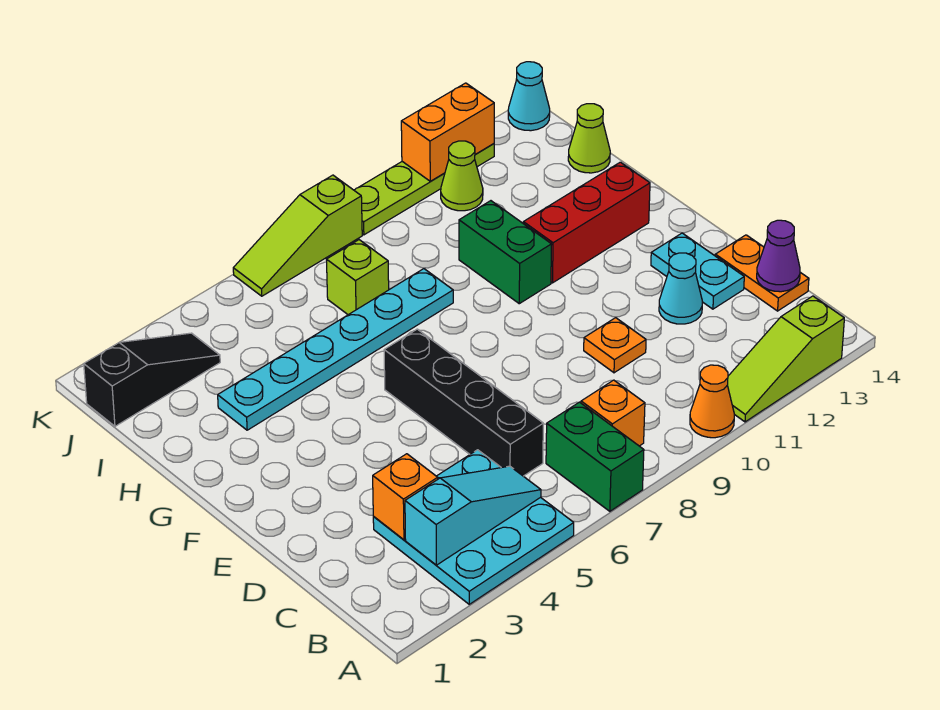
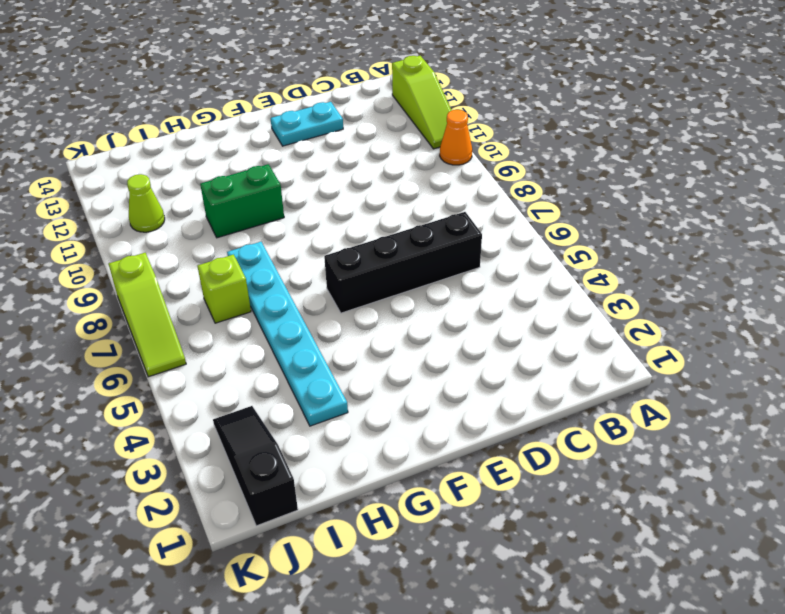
none -> cyan plate A3:C5 level 1
none -> green brick A7:B7 level 1
none -> orange brick B8 level 1

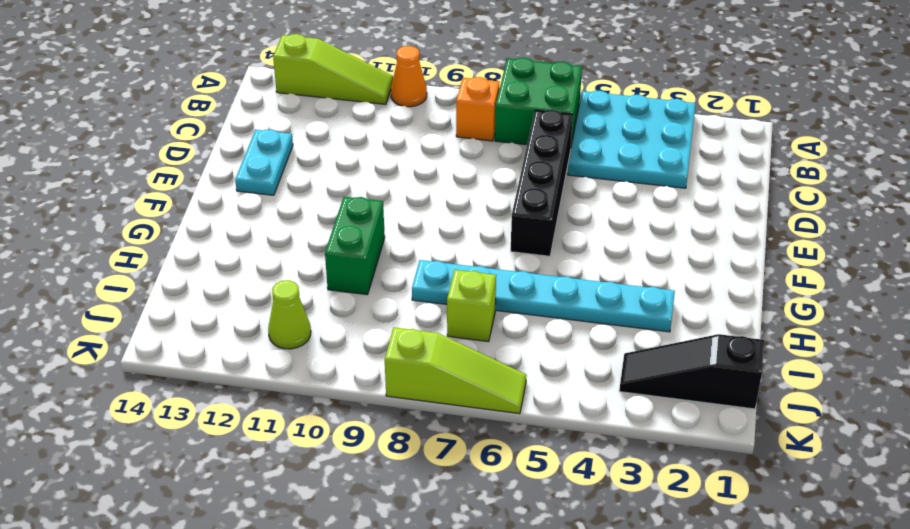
green brick A6:B7 level 1 -> green brick A7:B7 level 1
none -> orange plate C14:D14 level 1
none -> orange plate D10 level 1
none -> cyan cone D12 level 1

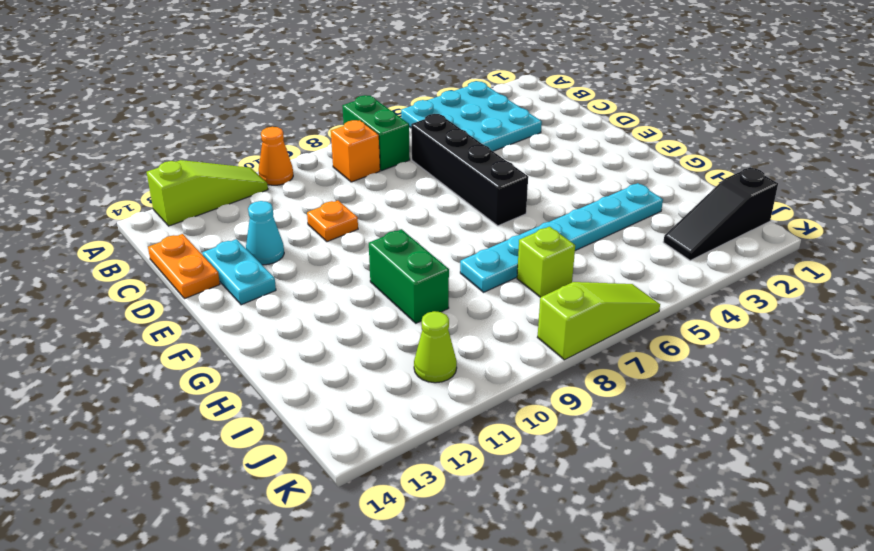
none -> red brick G11:G13 level 1
none -> lime cone I14 level 1
none -> lime plate K9:K12 level 1

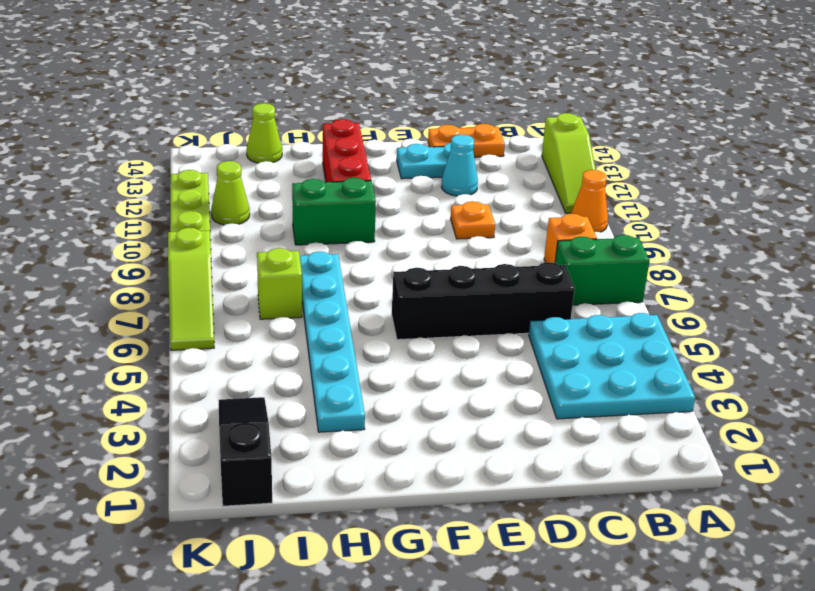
none -> cyan cone K14 level 1
none -> cyan slope B3:B5 level 2 top 3
none -> orange brick C3 level 2

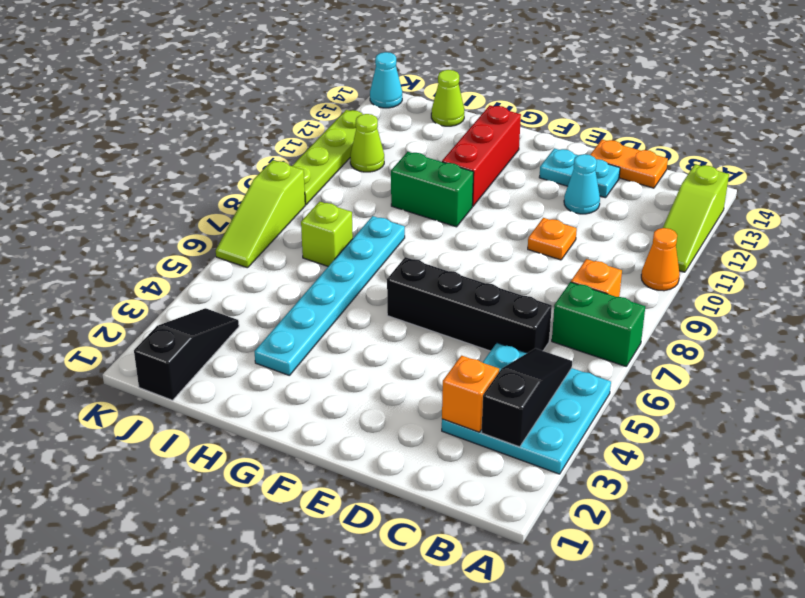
black slope B3:B5 level 2 top 3 -> cyan slope B3:B5 level 2 top 3
none -> purple cone C14 level 2
none -> orange brick K11:K12 level 2

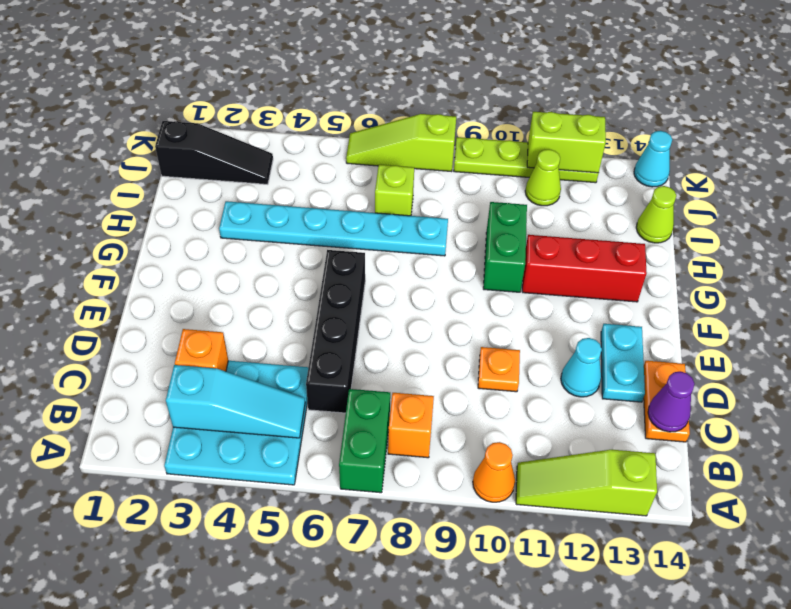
lime brick K11:K12 level 2 -> orange brick K11:K12 level 2

